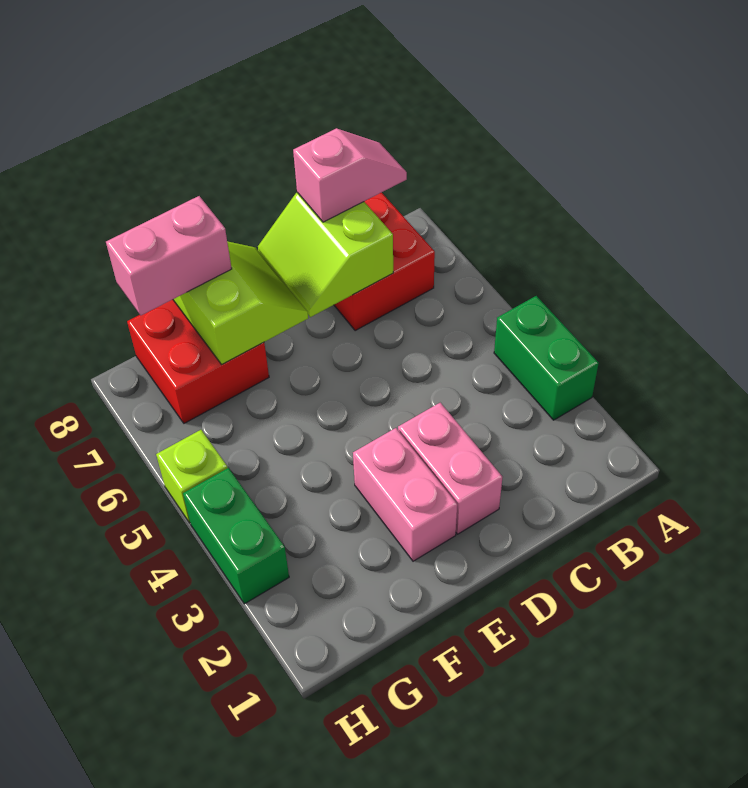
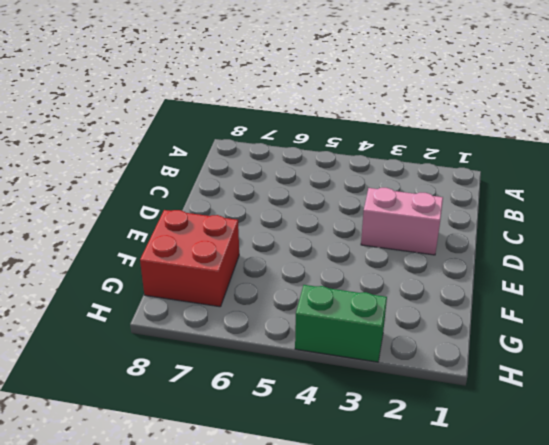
none -> green brick A3:A4 level 1
none -> red brick B7:C8 level 1

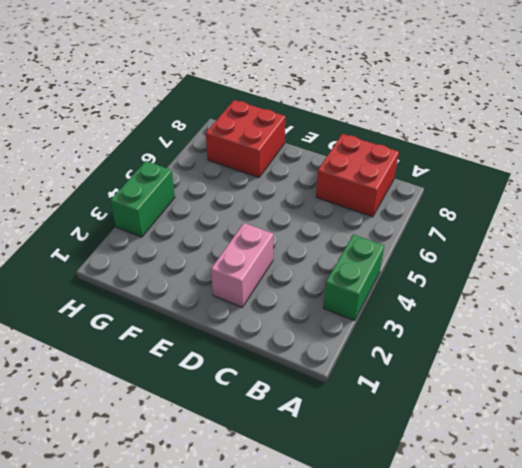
none -> pink brick E2:E3 level 1
none -> lime brick H5 level 1

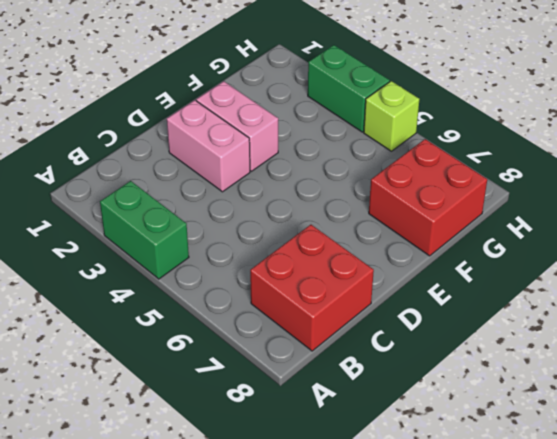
none -> lime slope C7:D8 level 2 top C
none -> lime slope E7:F8 level 2 top F

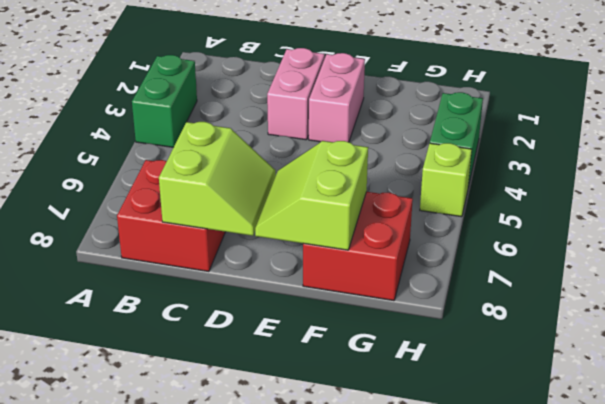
none -> pink slope B8:C8 level 3 top C
none -> pink brick F8:G8 level 3

